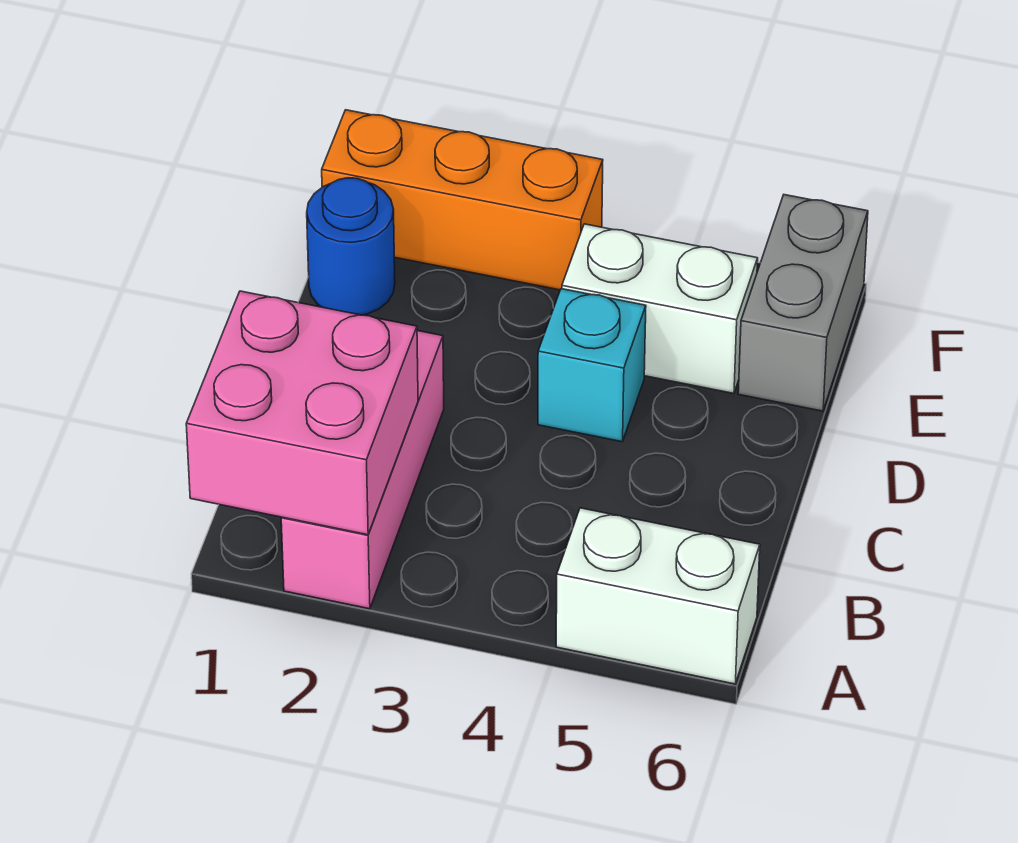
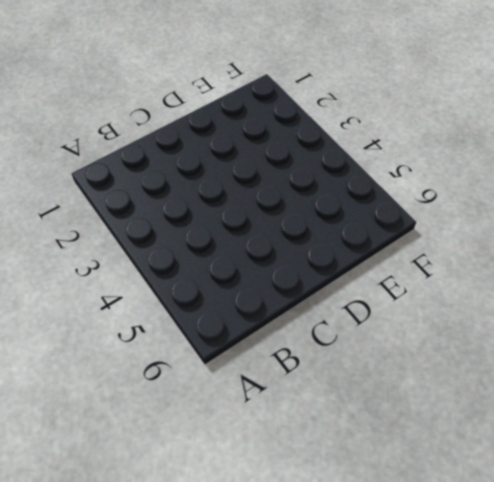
none -> pink brick A2:C2 level 1
none -> white brick A5:A6 level 1

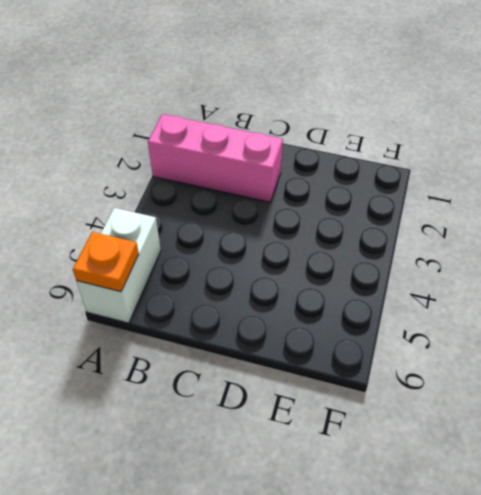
orange plate A6 level 2 -> none
none -> cyan brick D4 level 1
none -> blue round brick E1 level 1

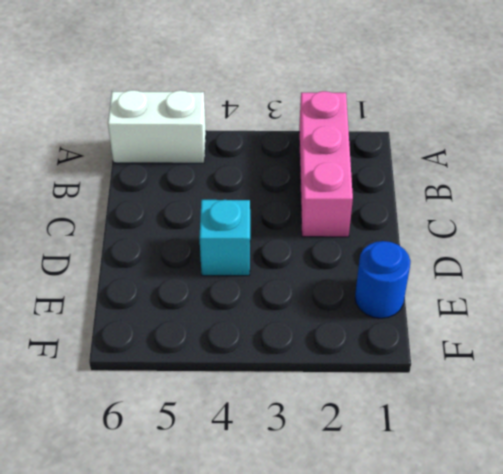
none -> white brick E4:E5 level 1
none -> grey brick E6:F6 level 1

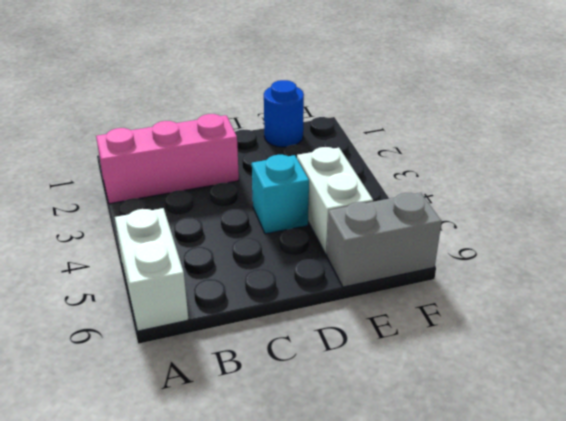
none -> orange brick F1:F3 level 1
none -> pink brick A1:B2 level 2

